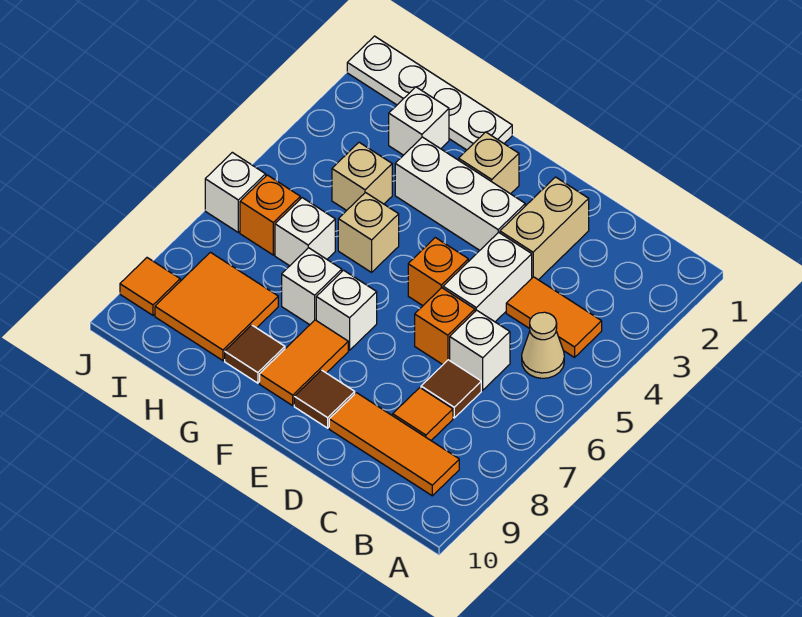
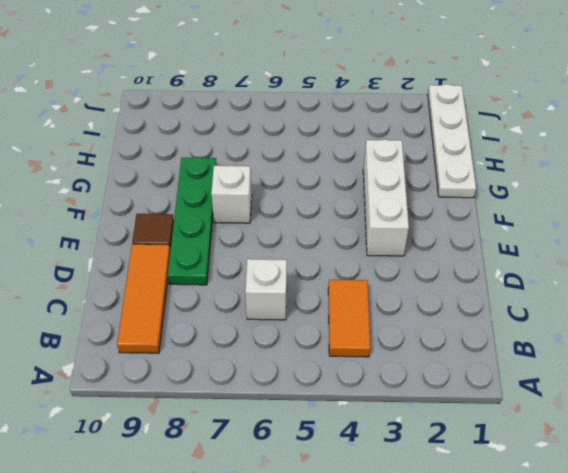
green plate D8:G8 level 1 -> orange tile F8:F9 level 1
none -> tan cone B5 level 1
none -> brown tile C7 level 1
none -> orange tile C8 level 1

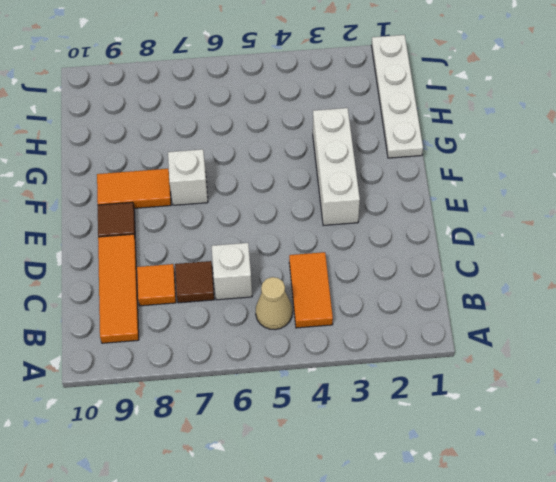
none -> tan brick D2:D3 level 1
none -> white brick D4:D5 level 1
none -> orange brick D6 level 1

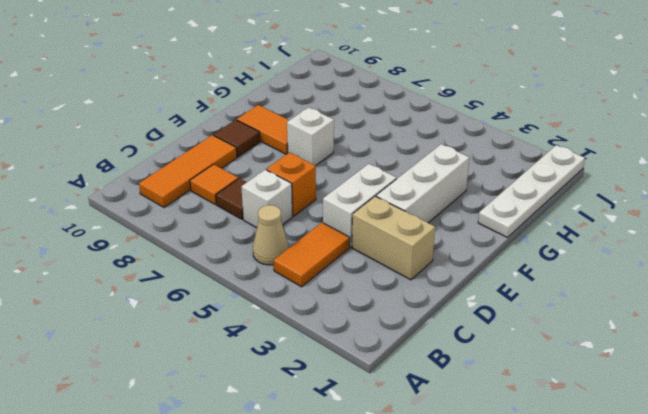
white brick D4:E4 level 1 -> white brick D4:D5 level 1
none -> orange brick E5 level 1
none -> tan brick F2 level 1
none -> tan brick G5 level 1

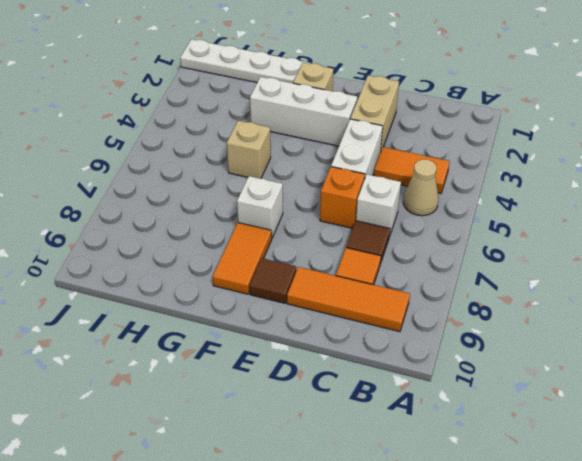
none -> orange brick E5 level 1
none -> white brick G7 level 1
none -> brown tile G9 level 1

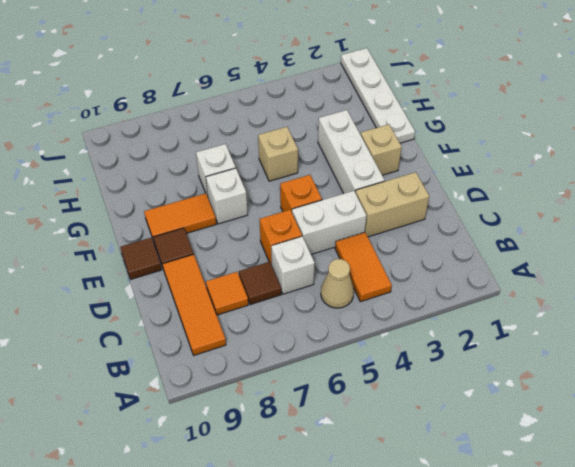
brown tile E10 level 1 -> brown tile G9 level 1
none -> white brick H2 level 1
none -> tan brick H4 level 1
none -> white brick H6 level 1

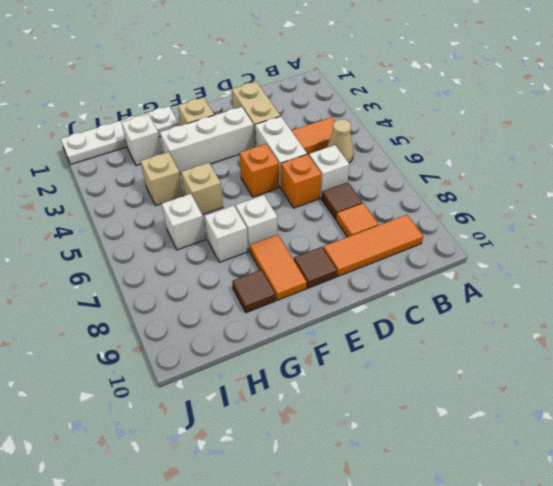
none -> orange tile H8:I9 level 1
none -> orange brick I6 level 1
none -> white brick J6 level 1

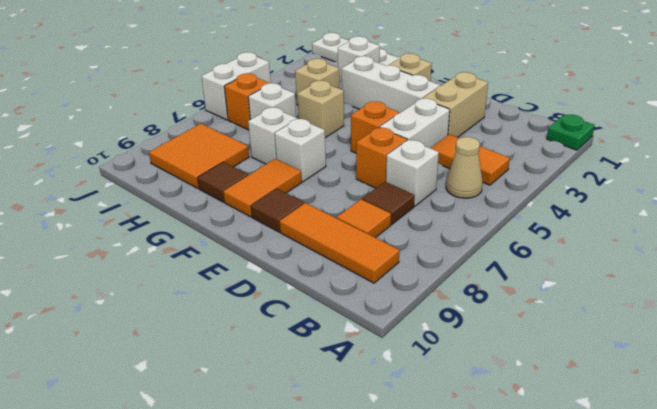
green plate A1 level 1 -> none
white brick J5:J6 level 1 -> white brick J6 level 1
none -> orange tile J9 level 1

